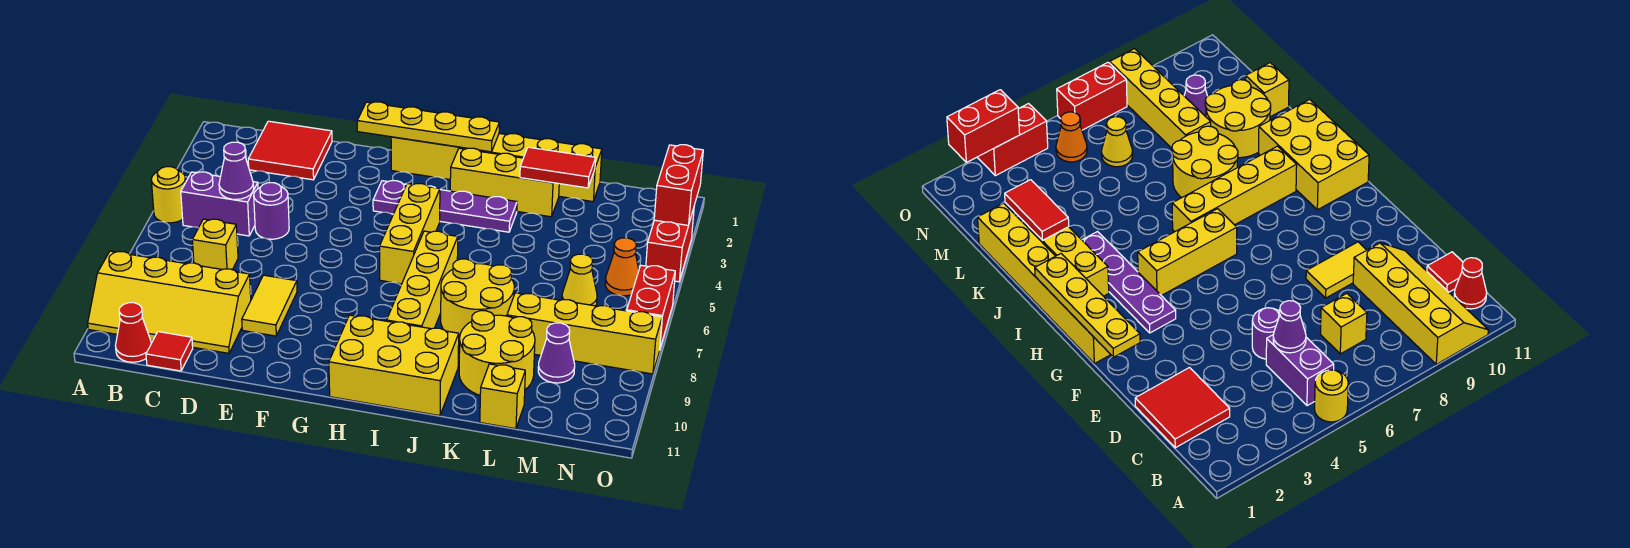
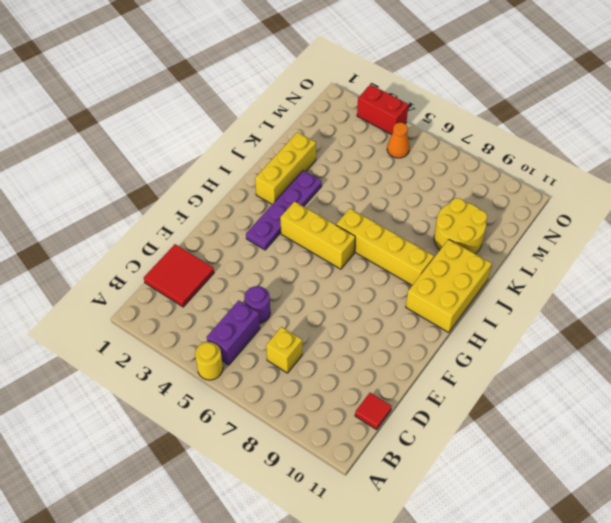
none -> yellow slope A9:D10 level 1 top 9
none -> red cone B11 level 1
none -> yellow tile E8:E9 level 1

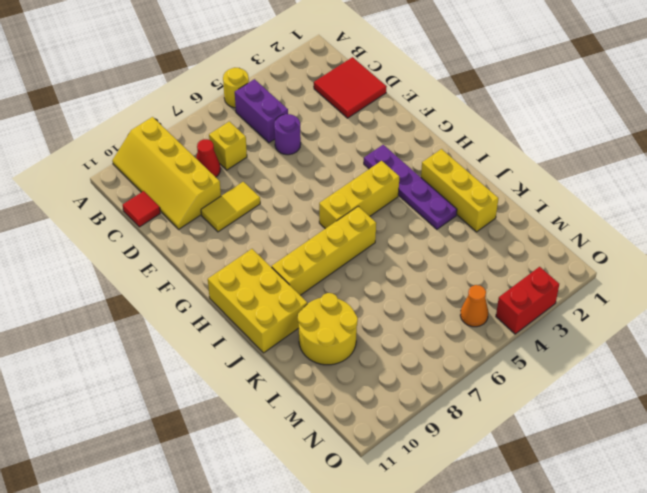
red cone C8 level 1 -> red cone B11 level 1
none -> yellow brick G1:L1 level 1
none -> yellow round brick J7:K8 level 1
none -> yellow brick L8:O8 level 1

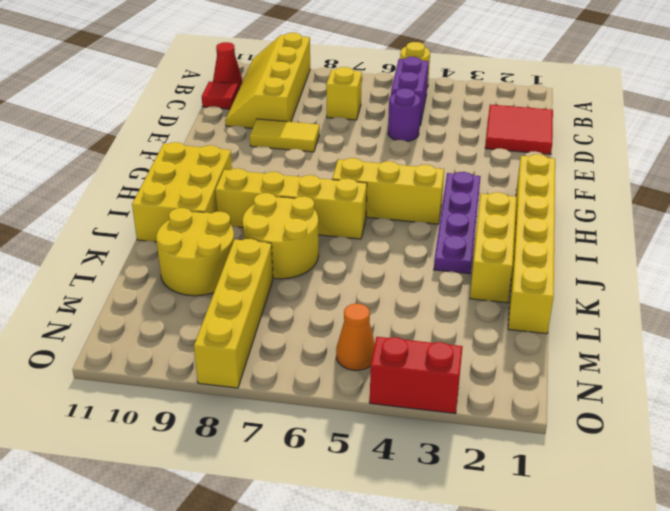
none -> yellow brick L11 level 1
none -> yellow cone M6 level 1
none -> purple cone M9 level 1

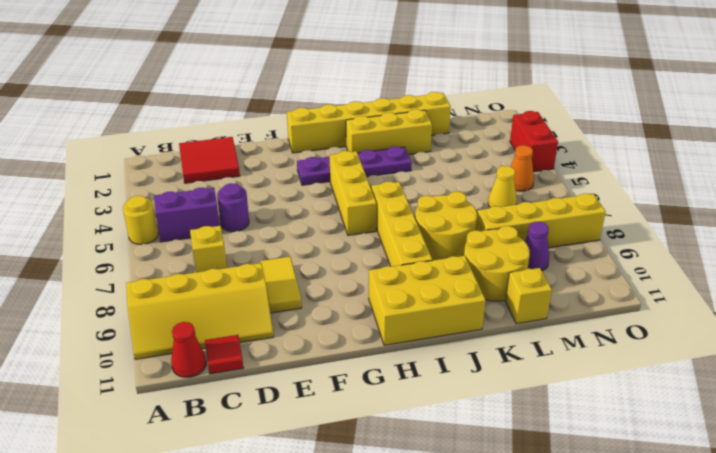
none -> red brick O6:O7 level 1
none -> purple cone C5 level 2
none -> yellow plate F1:I1 level 2

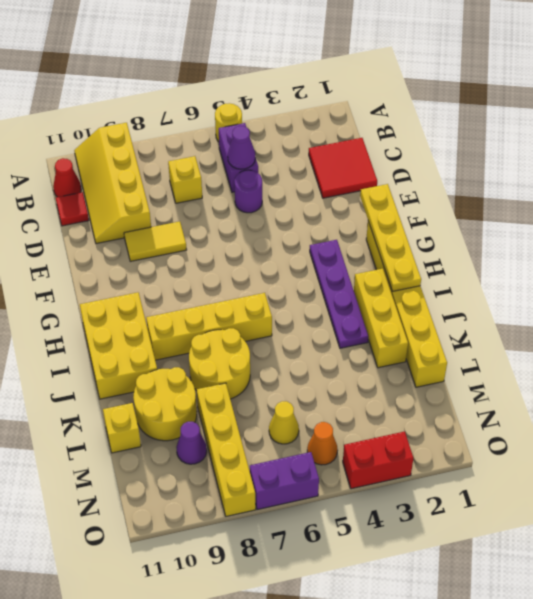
purple brick O6:O7 level 1 -> red brick O6:O7 level 1
none -> yellow brick H4:H6 level 1
none -> red tile K2:L2 level 2
none -> red brick O2:O3 level 2

